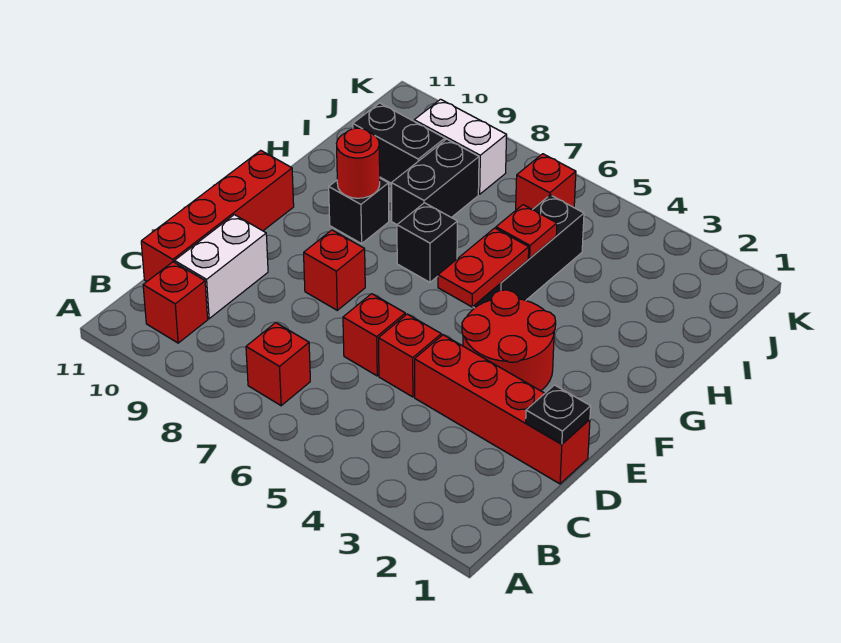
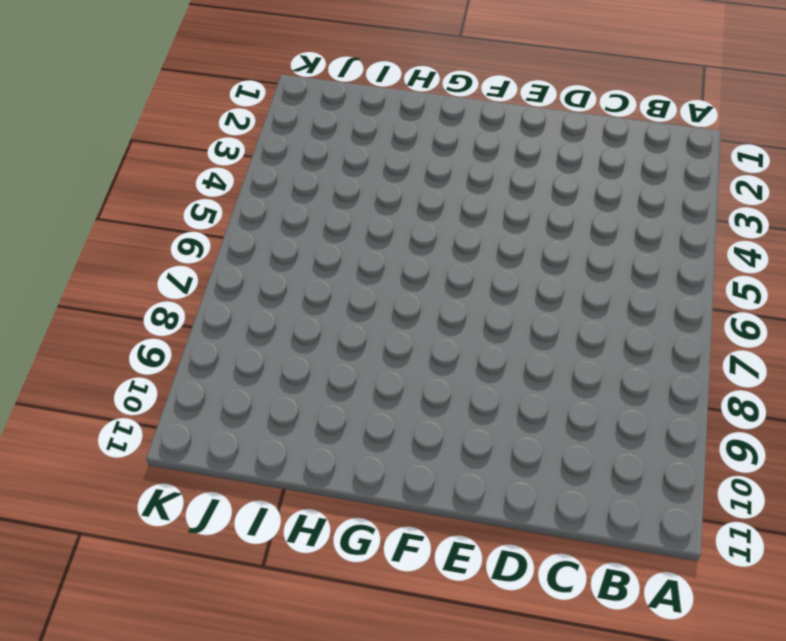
none -> red brick B7 level 1
none -> red brick B10 level 1
none -> white brick C10:D10 level 1

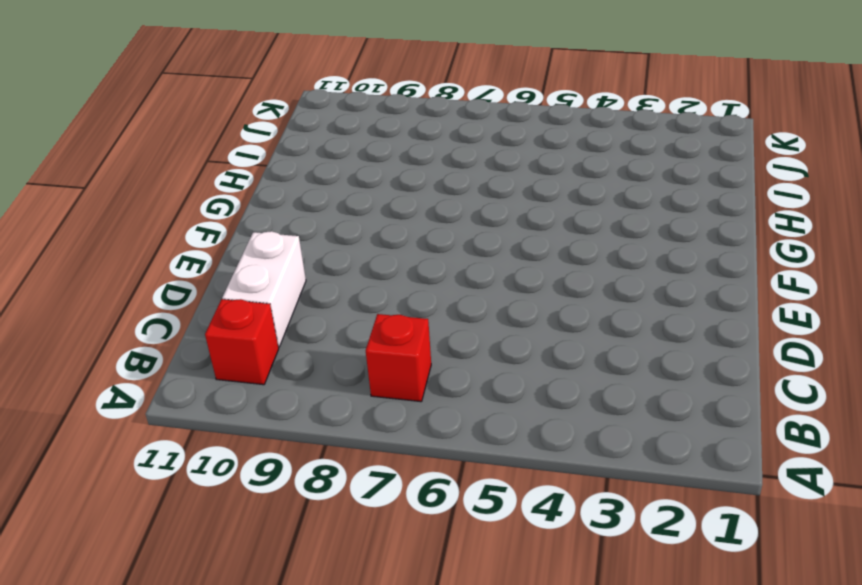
none -> red brick C11:F11 level 1
none -> red brick D1:D4 level 1
none -> red brick D5 level 1

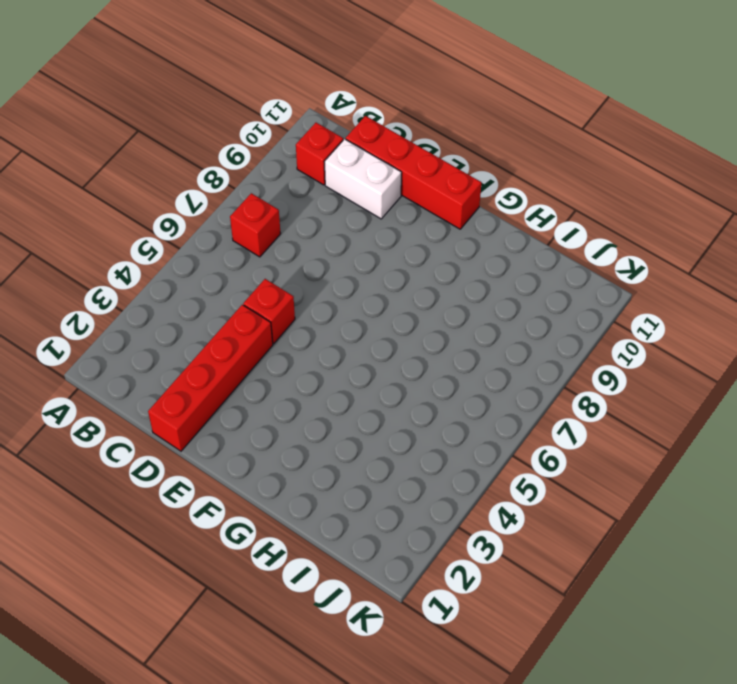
none -> red brick D6 level 1
none -> red round brick E3:F4 level 1
none -> red brick E8 level 1

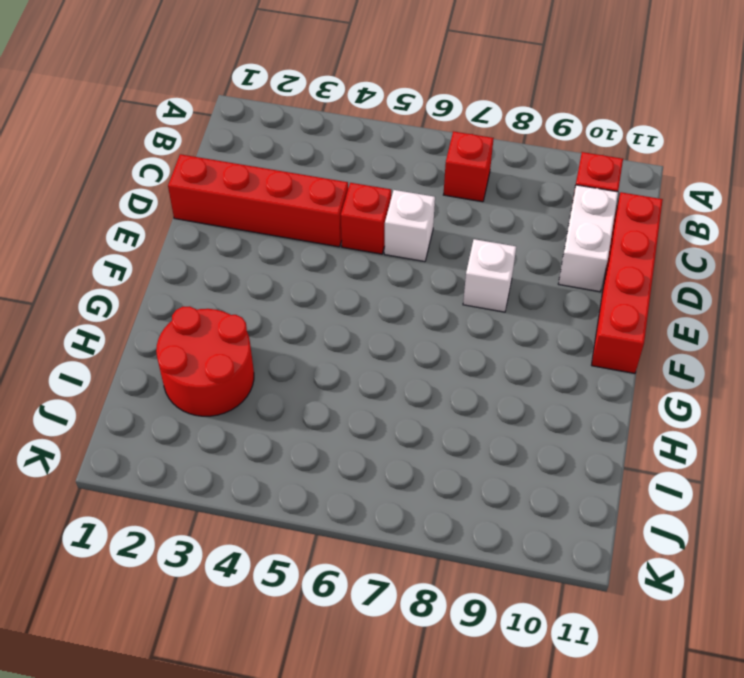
white brick D6 level 1 -> red brick D6 level 1
white brick E8 level 1 -> red brick E8 level 1
red round brick H2:I3 level 1 -> red round brick E3:F4 level 1
none -> black brick G5:I5 level 1
none -> black brick G7 level 1
none -> black brick G9 level 1

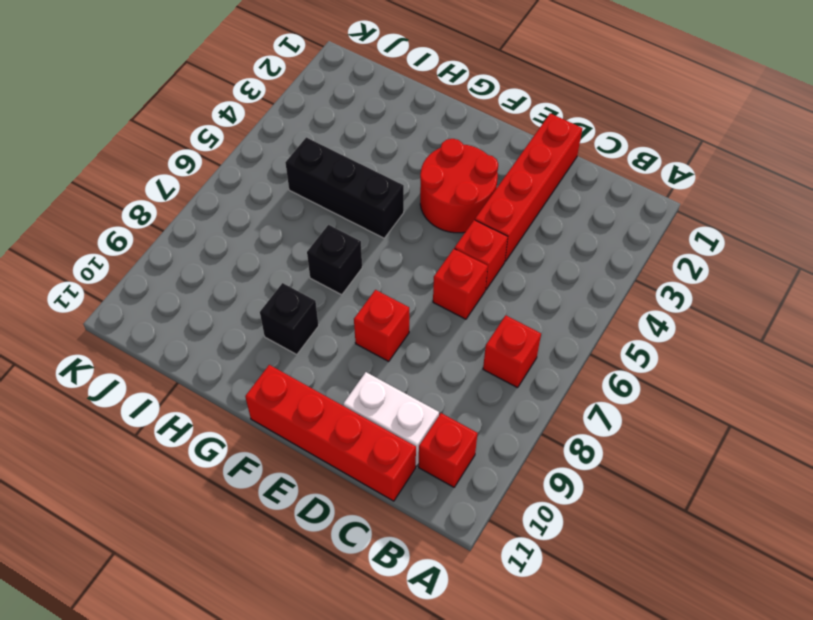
none -> black brick H8:I8 level 1
none -> black brick I9:I10 level 1
none -> red brick J6 level 1

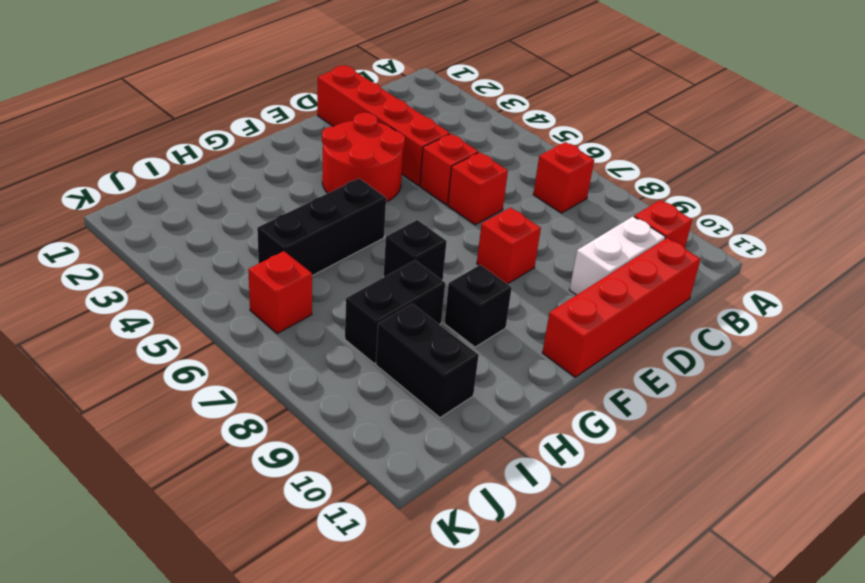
none -> white brick J8:J9 level 1
none -> black plate D1 level 2
none -> red plate F5:G5 level 2

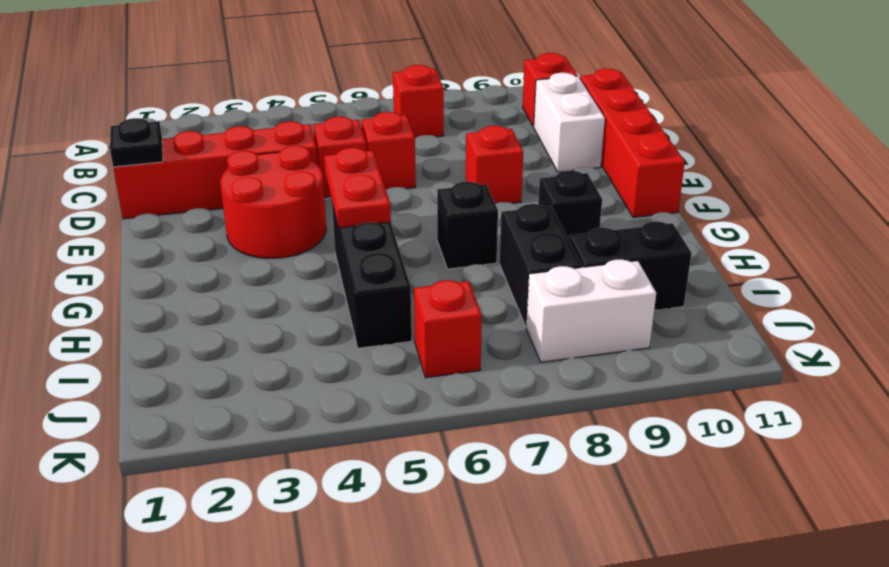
none -> red round brick G9 level 2
none -> red plate H5 level 2

